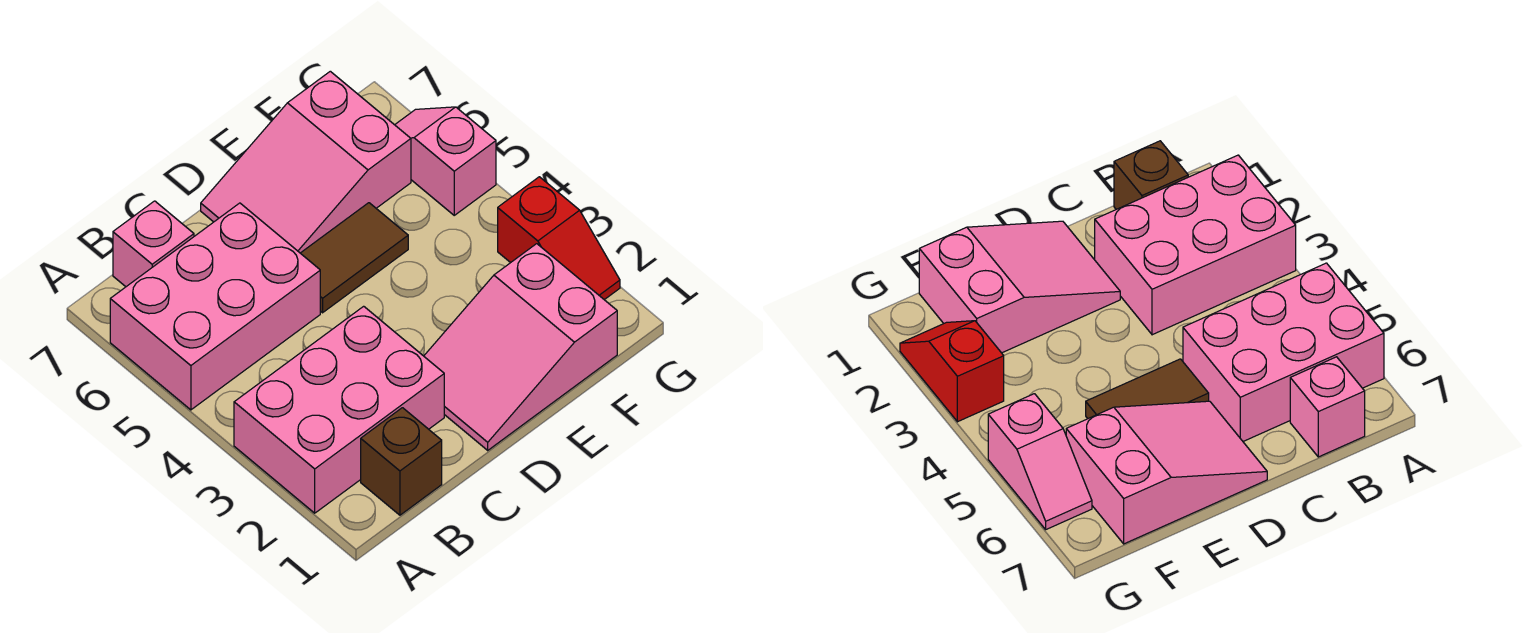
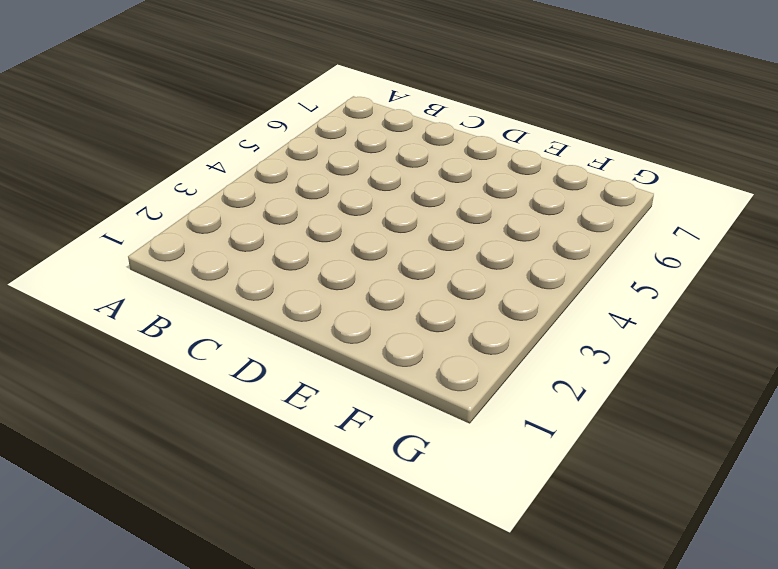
none -> pink brick A2:C3 level 1
none -> pink brick A5:C6 level 1

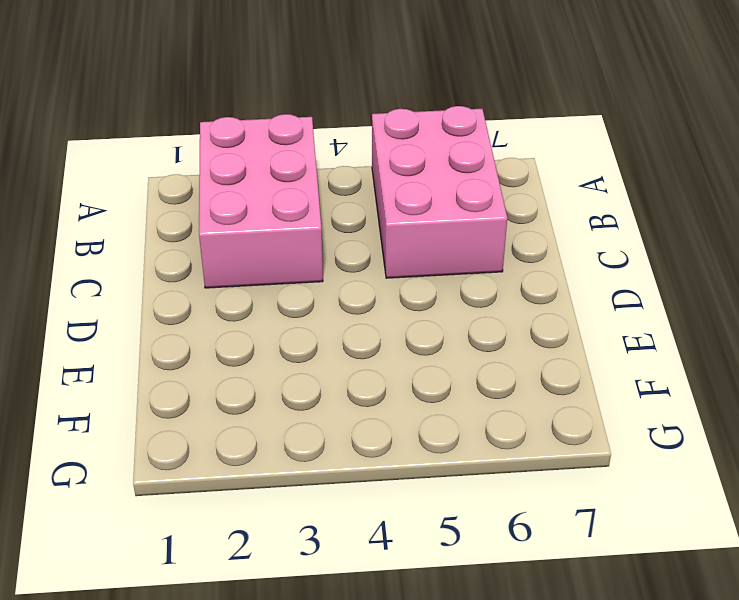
none -> brown brick B1 level 1
none -> pink brick B7 level 1

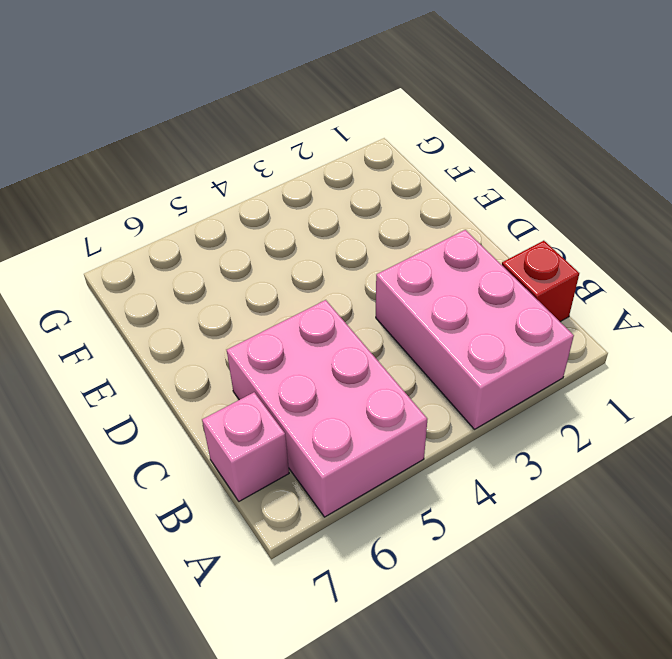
red brick B1 level 1 -> brown brick B1 level 1
none -> pink slope D1:F2 level 1 top F
none -> brown tile D5:E5 level 1

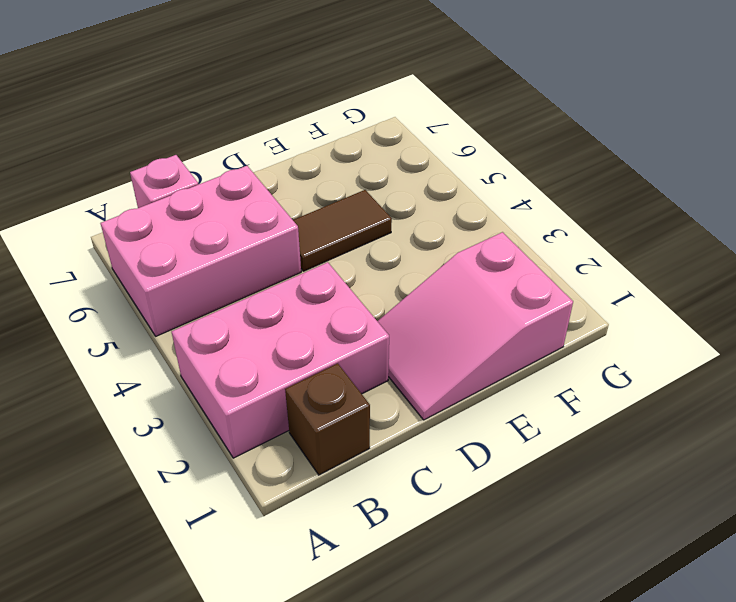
none -> pink slope D6:F7 level 1 top F
none -> red slope G2:G3 level 1 top 3

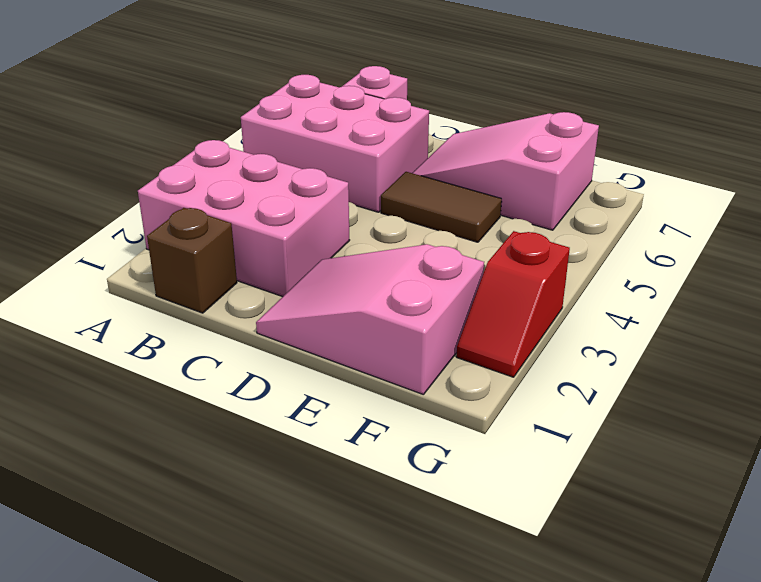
none -> pink slope G5:G6 level 1 top 5

